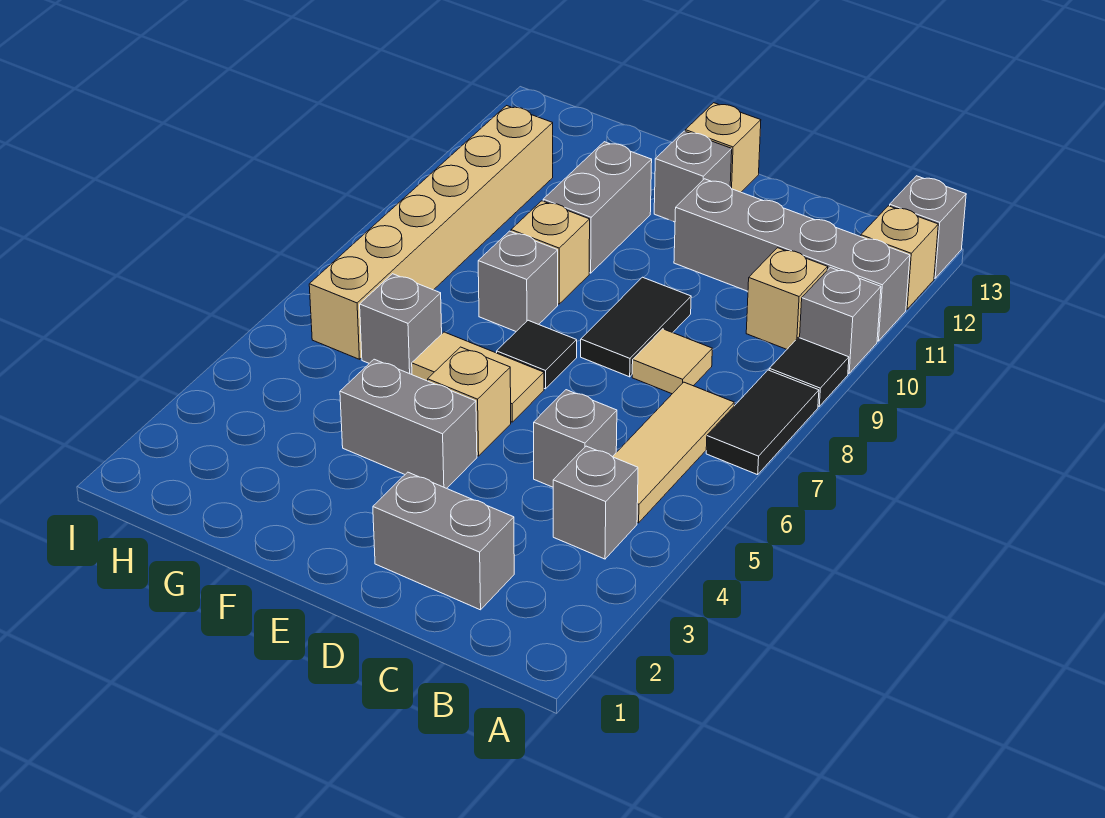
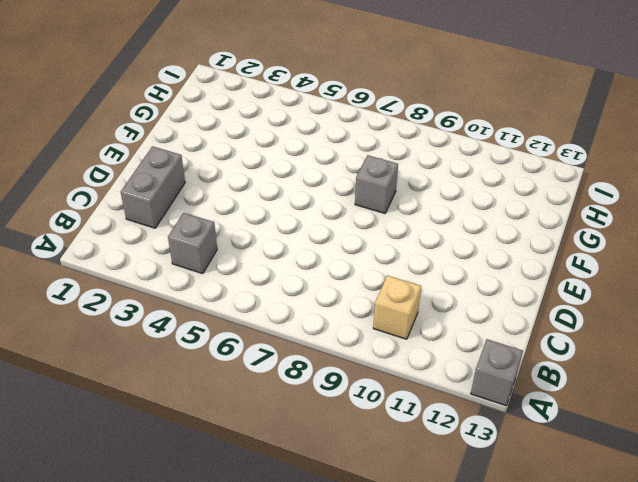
none -> black tile A7:A8 level 1
none -> black tile A9 level 1
none -> grey brick A10 level 1

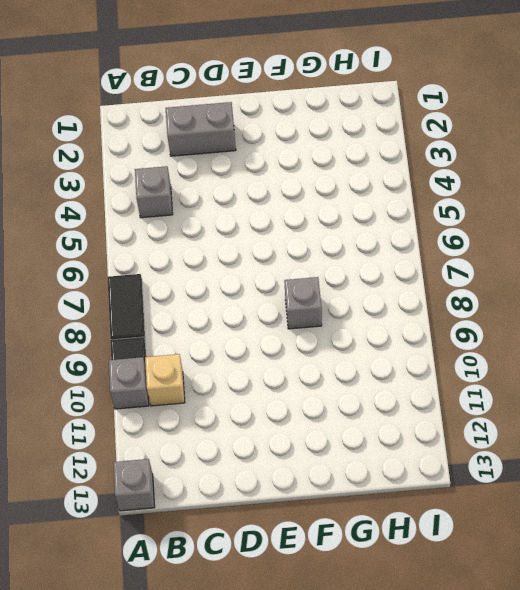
none -> grey brick A11:D11 level 1
none -> tan brick A12 level 1
none -> tan tile B5:B7 level 1

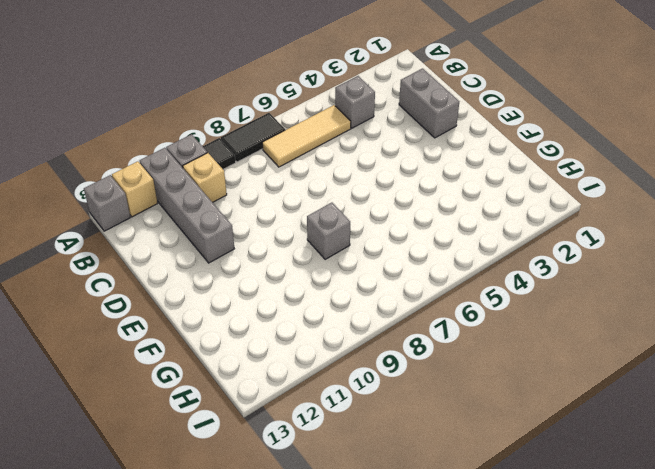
none -> grey brick C5 level 1
none -> tan tile C8 level 1
none -> black tile D8:D9 level 1

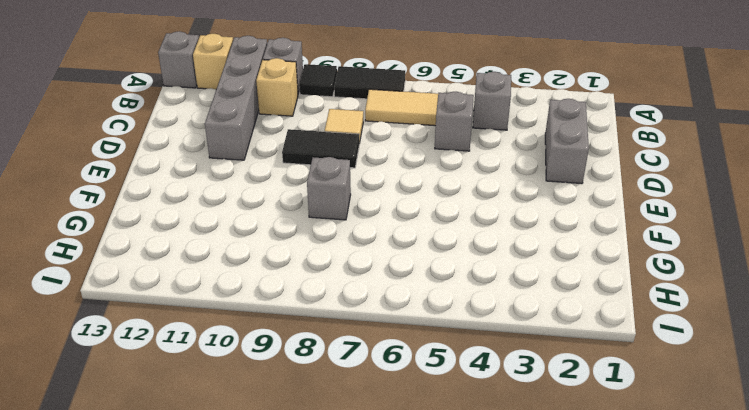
none -> grey brick E4:F4 level 1
none -> tan brick E5 level 1
none -> tan tile E6:F6 level 1

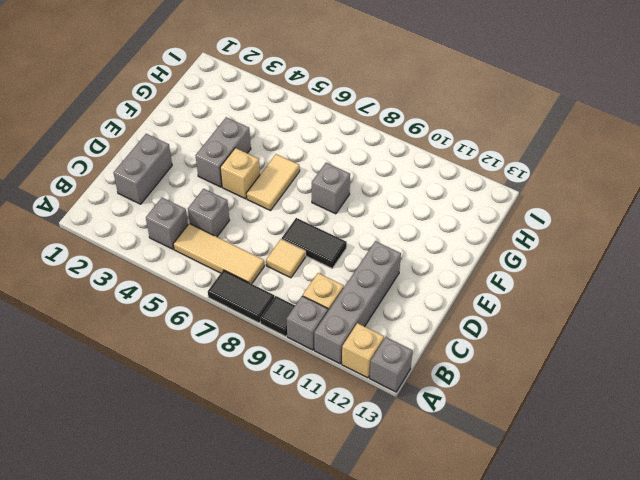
none -> black tile E7 level 1
none -> grey brick E12 level 1
none -> tan brick E13 level 1

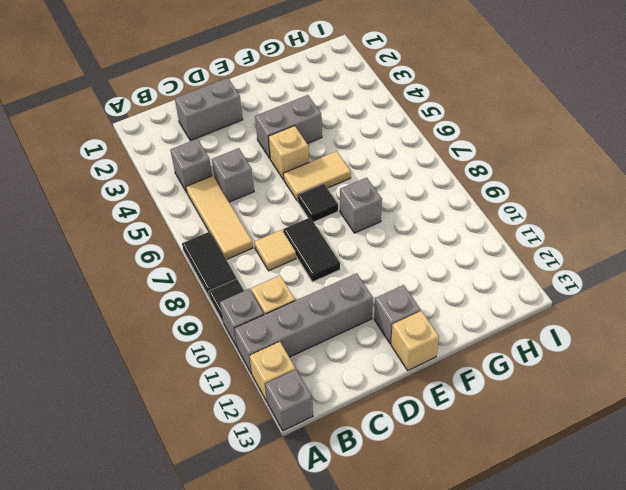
none -> tan brick F9 level 1
none -> grey brick F10:F11 level 1
none -> grey brick G6 level 1

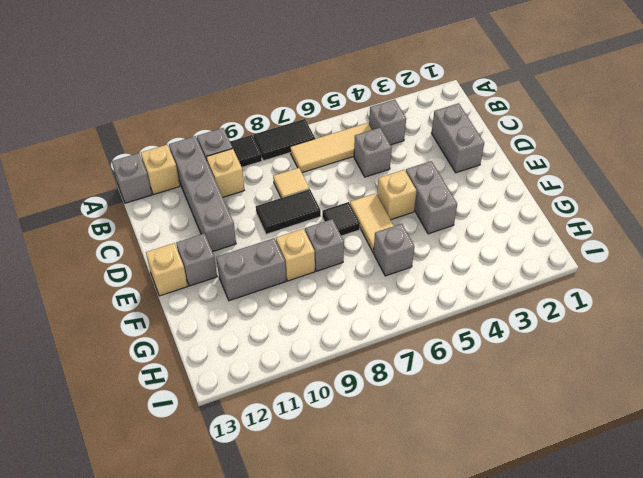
none -> tan brick H6:H11 level 1

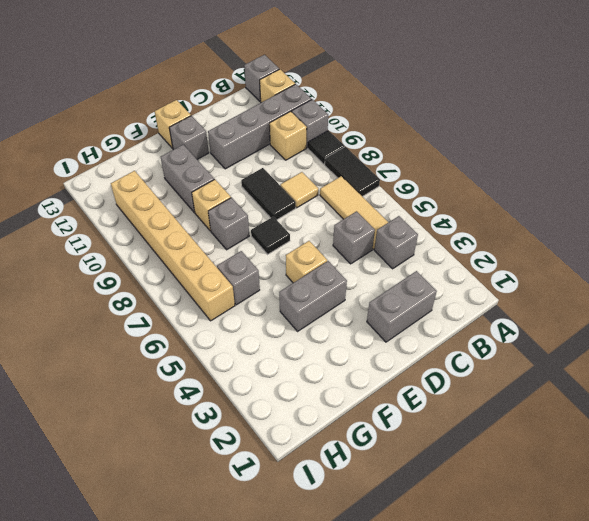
none -> tan tile E6:F6 level 1

